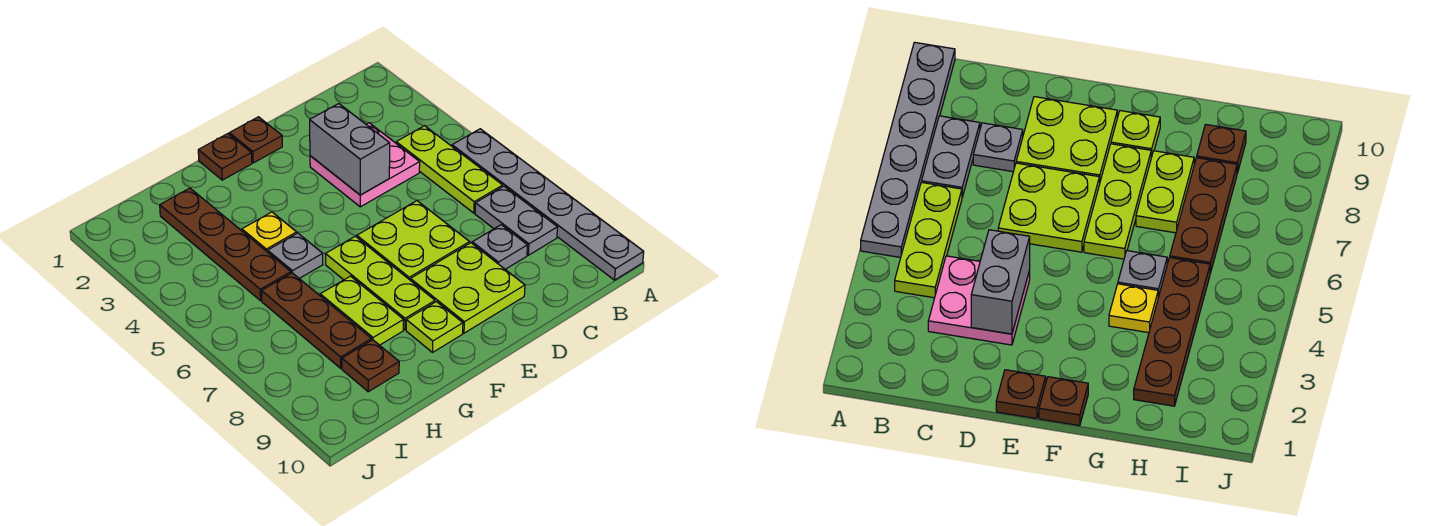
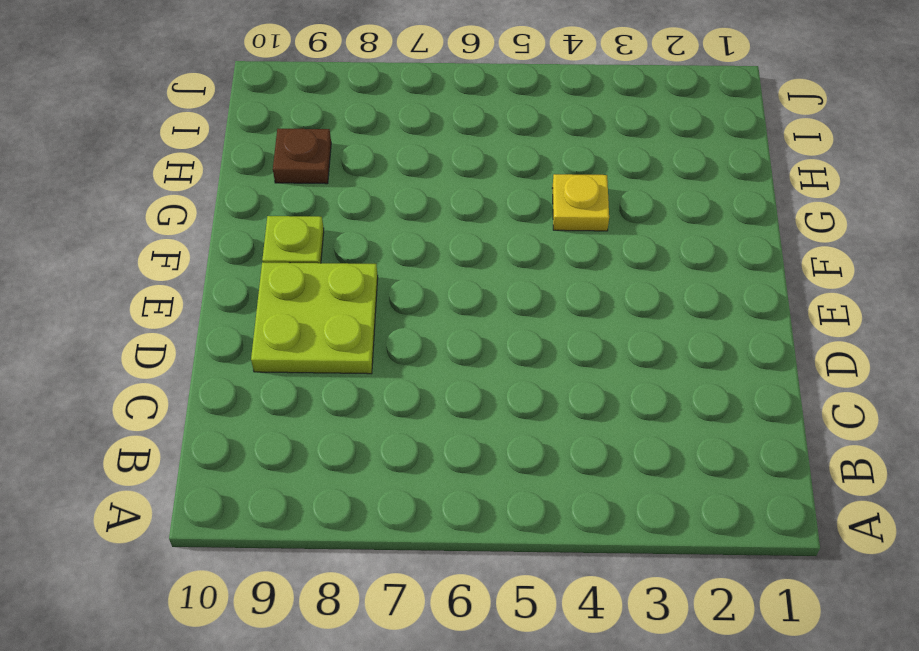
none -> grey plate A5:A10 level 1
none -> lime plate B4:B6 level 1
none -> grey plate B7:B8 level 1

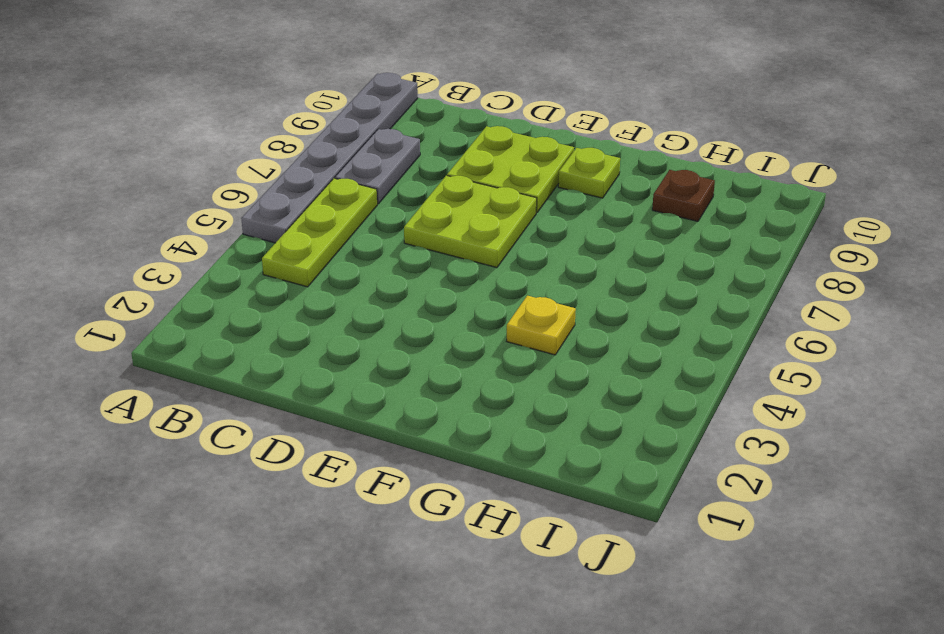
none -> pink plate C3:D4 level 1
none -> grey plate C8 level 1
none -> brown plate E1 level 1

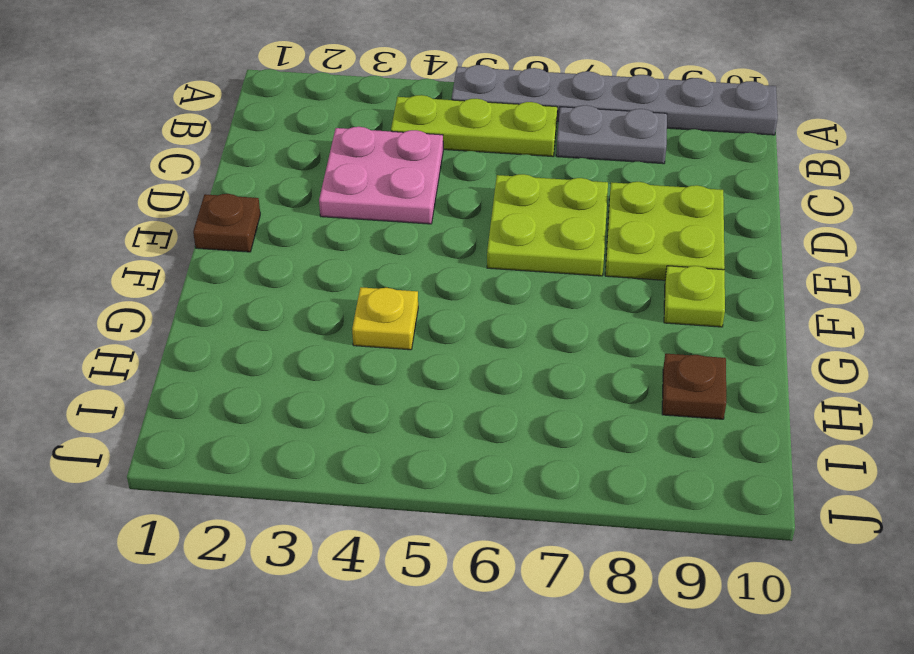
none -> grey plate C8 level 1
none -> brown plate F1 level 1
none -> lime plate F6:F8 level 1

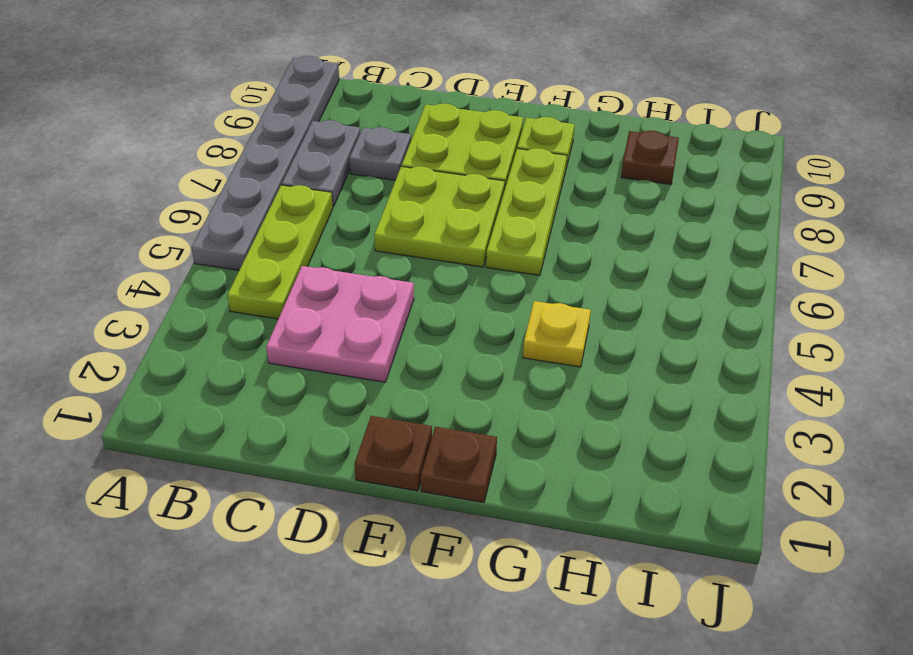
none -> grey plate G5 level 1
none -> lime plate G7:G8 level 1
none -> brown plate H2:H5 level 1

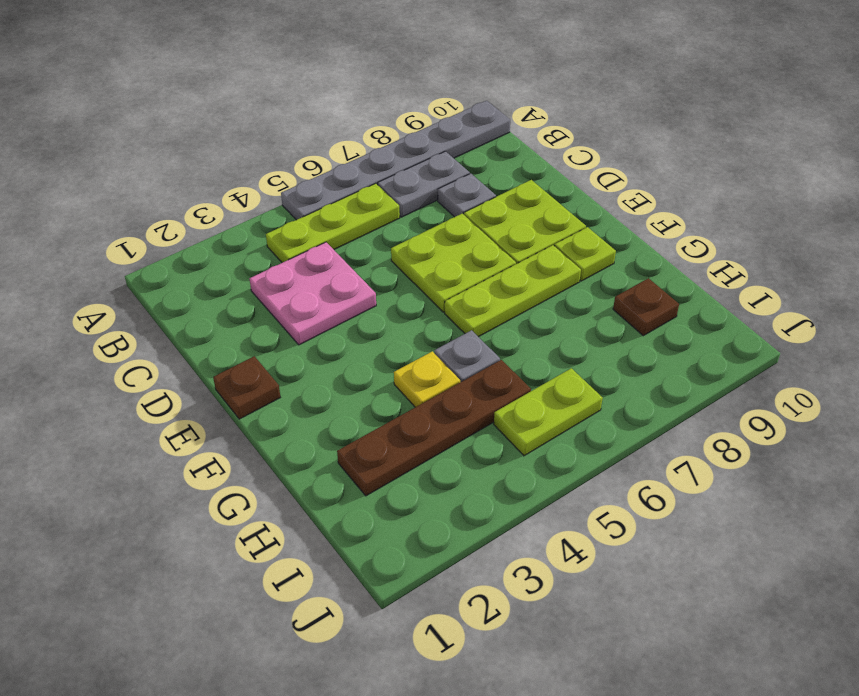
lime plate I5:I6 level 1 -> lime plate G7:G8 level 1
none -> brown plate F1 level 1
none -> brown plate H6:H8 level 1
none -> grey brick D3:D4 level 2

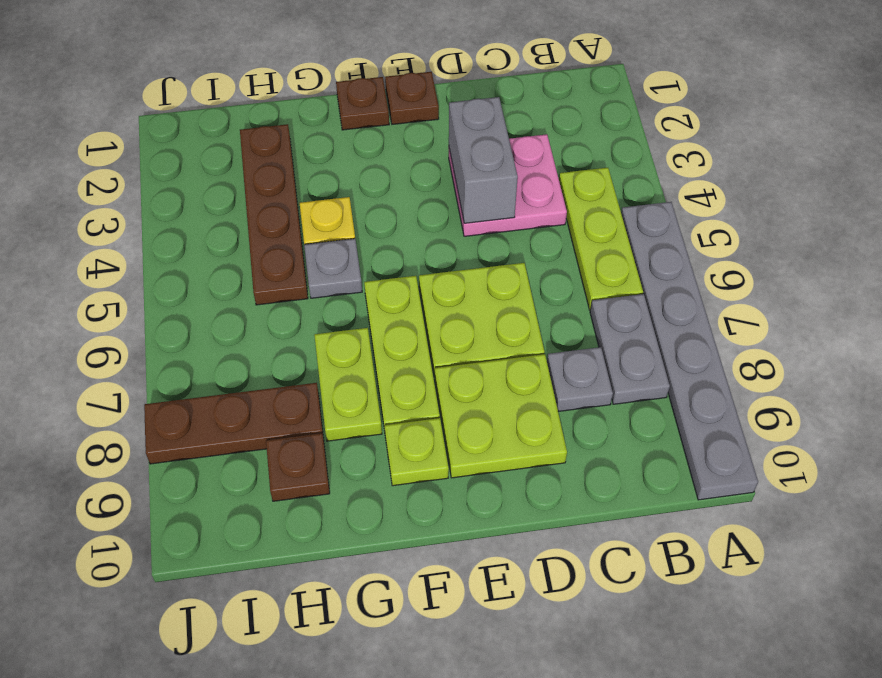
brown plate H8:J8 level 1 -> brown plate H6:H8 level 1

